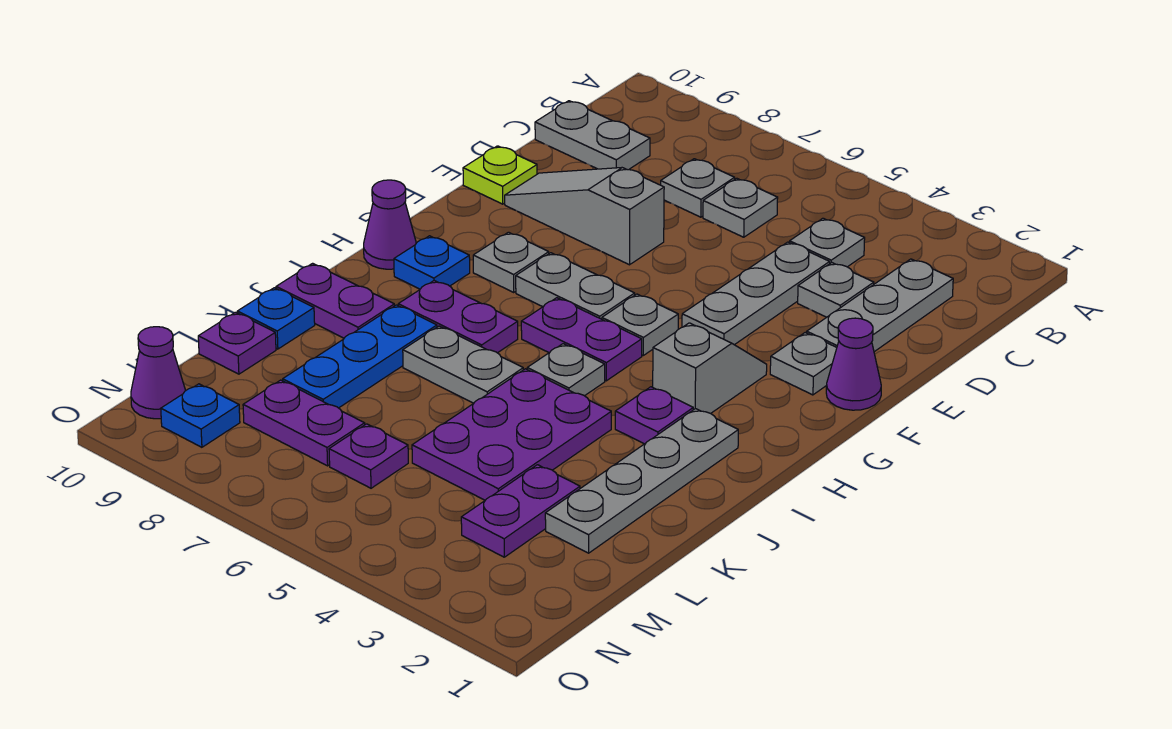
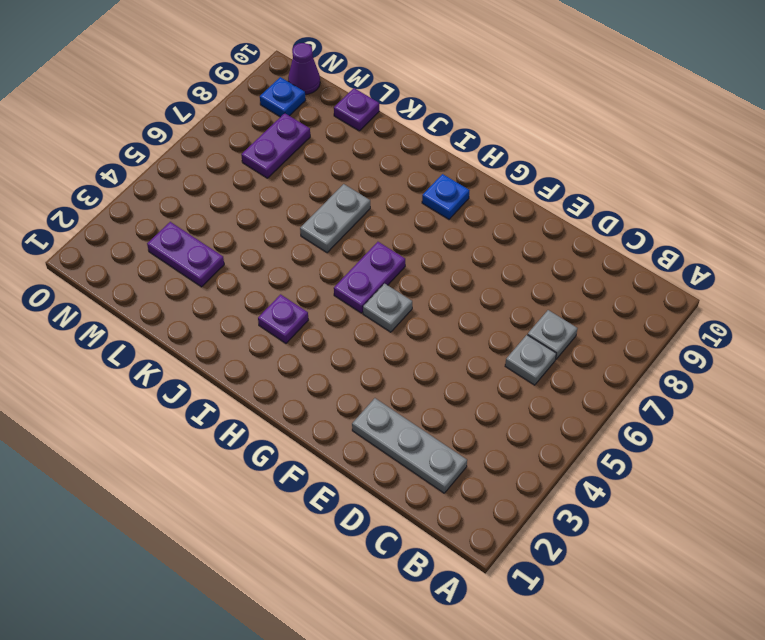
none -> grey plate C4 level 1
none -> grey plate C9:C10 level 1
none -> grey plate D3 level 1
none -> grey plate D4:F4 level 1

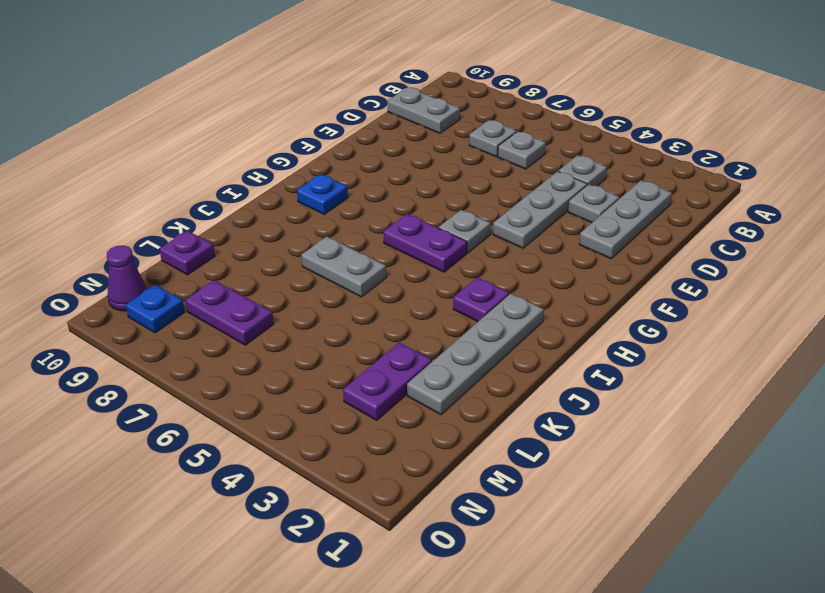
none -> grey slope E7:E9 level 1 top 7
none -> lime plate E10 level 1
none -> purple cone F1 level 1
none -> grey plate F2 level 1

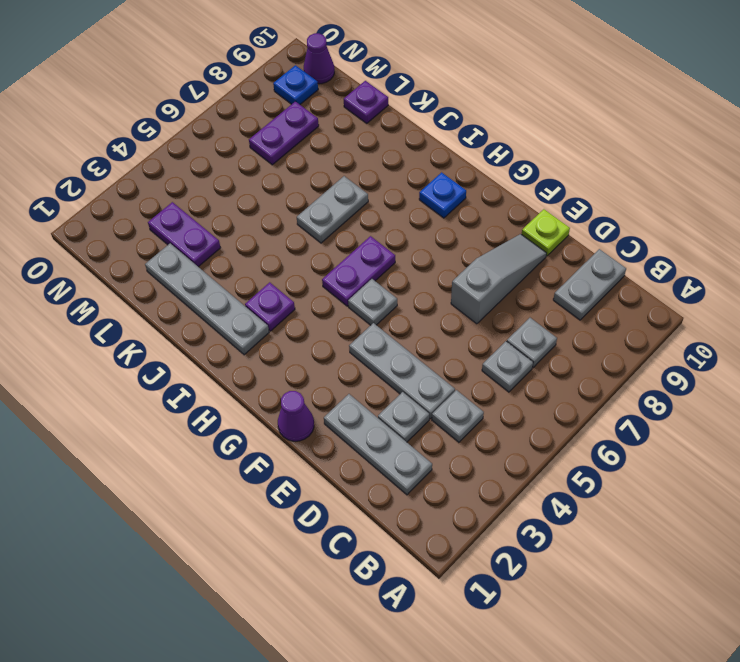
none -> grey plate F2 level 1
none -> grey slope G3:H3 level 1 top H
none -> grey plate G6:G7 level 1
none -> grey plate G8 level 1

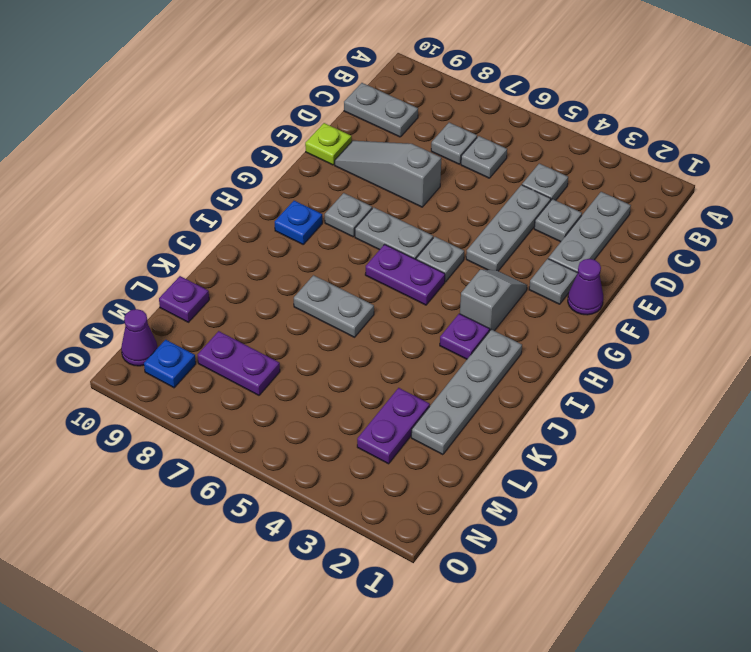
none -> purple cone H10 level 1
none -> grey plate I5 level 1
none -> purple plate I7:I8 level 1
none -> purple plate J4:L5 level 1

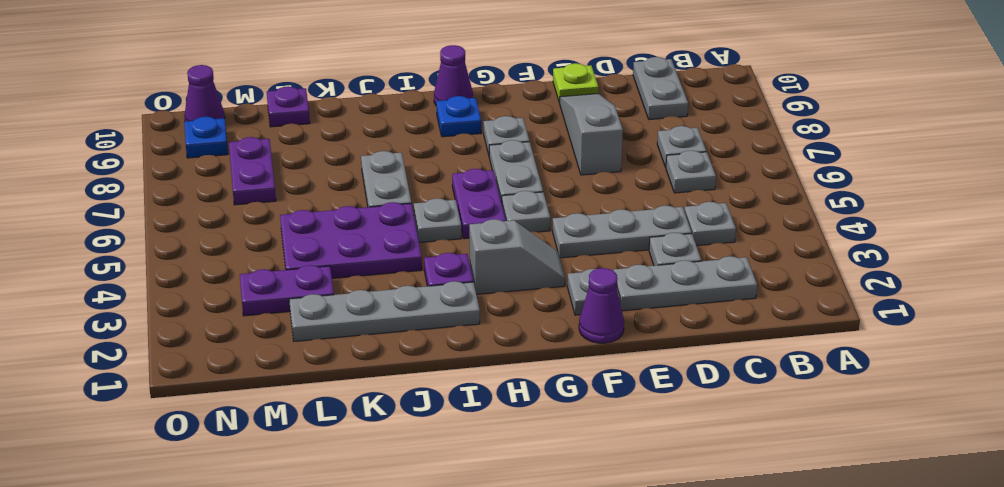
none -> purple plate I7:I8 level 1
none -> blue plate J8:L8 level 1
none -> purple plate J9:J10 level 1
none -> blue plate K10 level 1

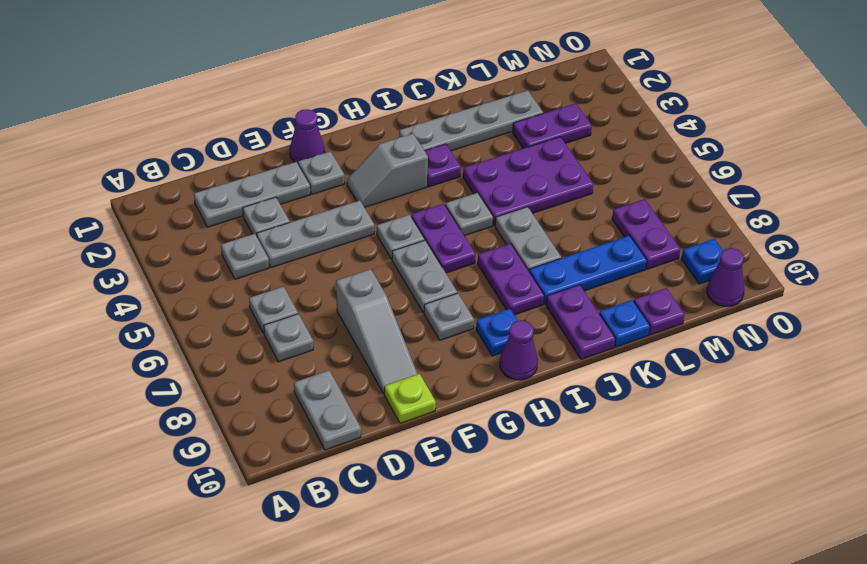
none -> purple plate M6 level 1

